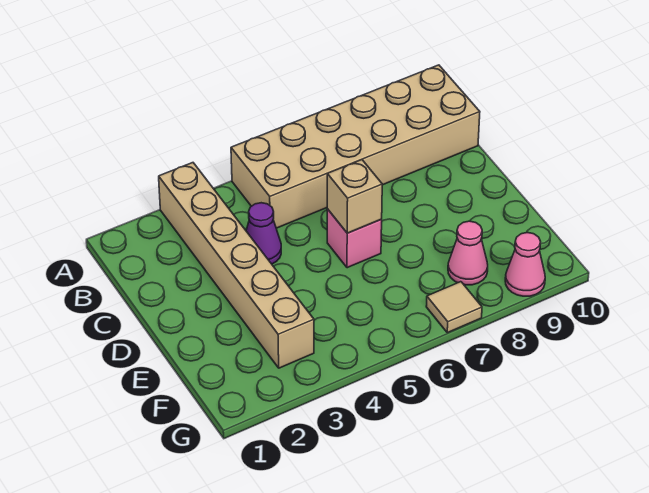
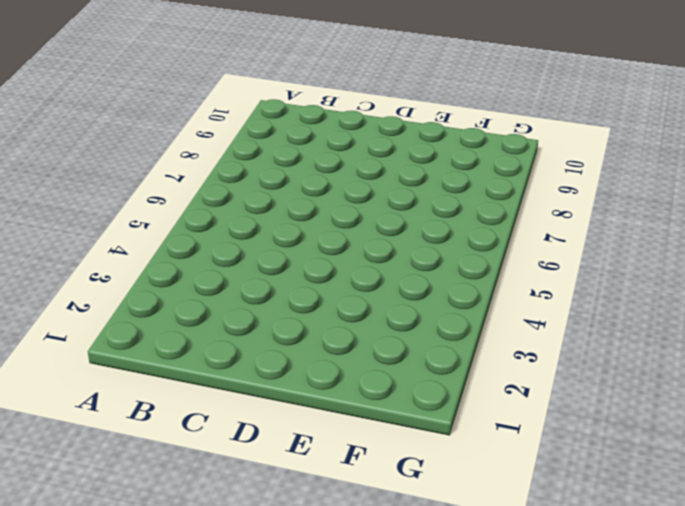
none -> tan brick A3:F3 level 1
none -> tan brick A5:B10 level 1

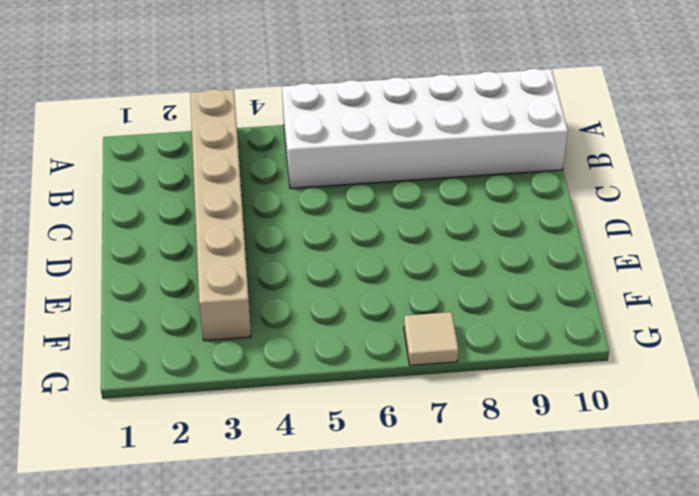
white brick A5:B10 level 1 -> tan brick A5:B10 level 1
none -> purple cone C4 level 1
none -> pink brick D6 level 1

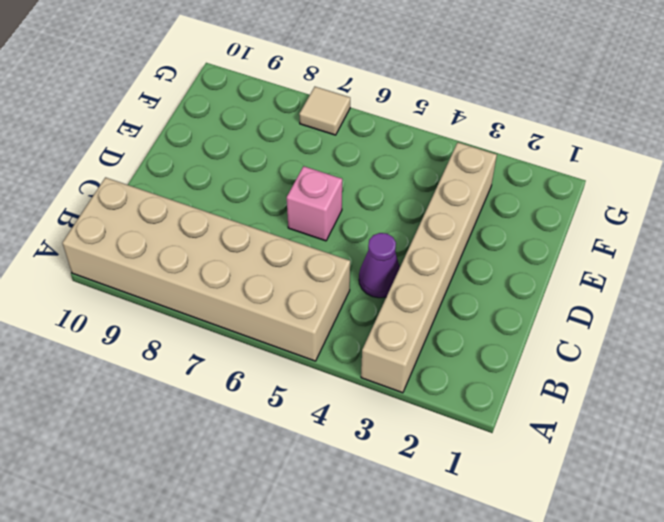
none -> pink cone F8 level 1
none -> pink cone G9 level 1

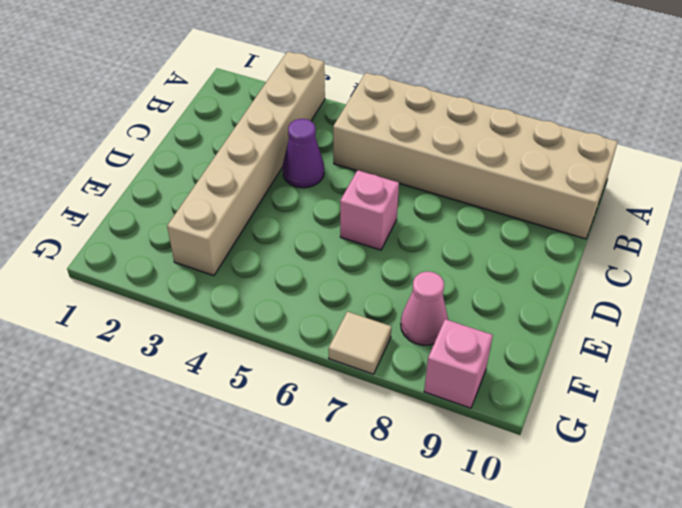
pink brick G9 level 1 -> pink cone G9 level 1
none -> tan brick D6 level 2

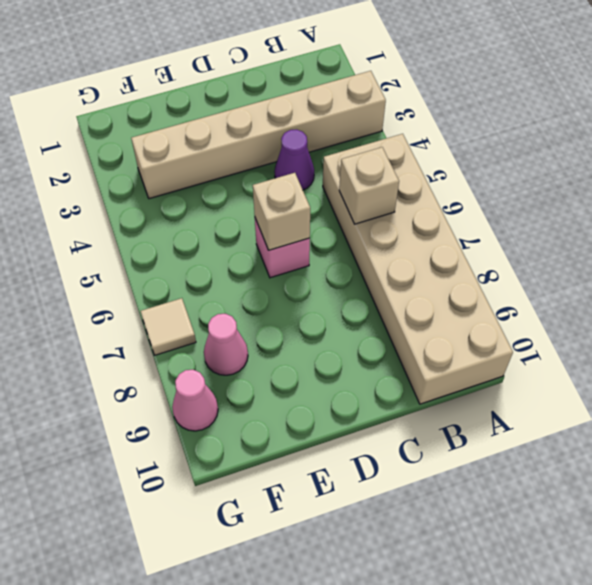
tan brick B6 level 2 -> none

